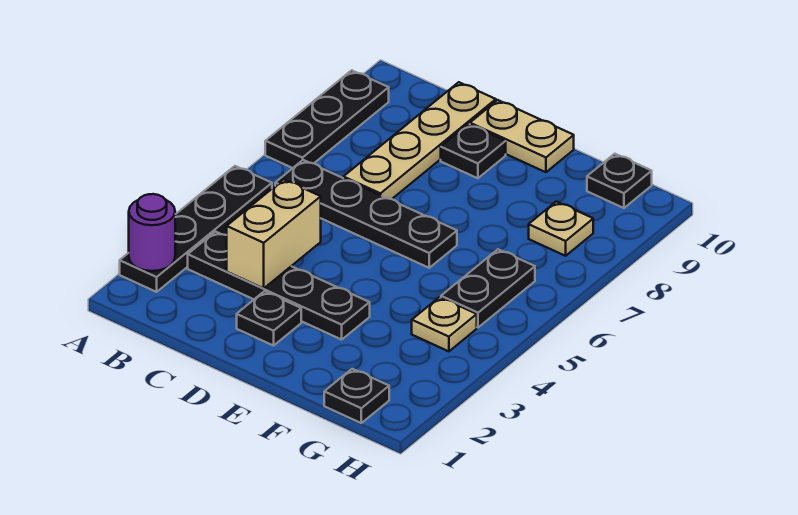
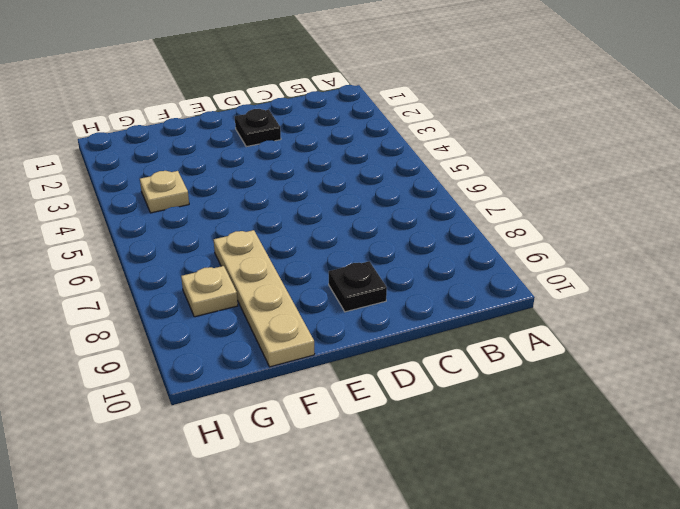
tan plate F7:F10 level 1 -> tan plate C7:C10 level 1
none -> black plate A2:A5 level 1
none -> black plate A7:A9 level 1
none -> black plate B3:E3 level 1

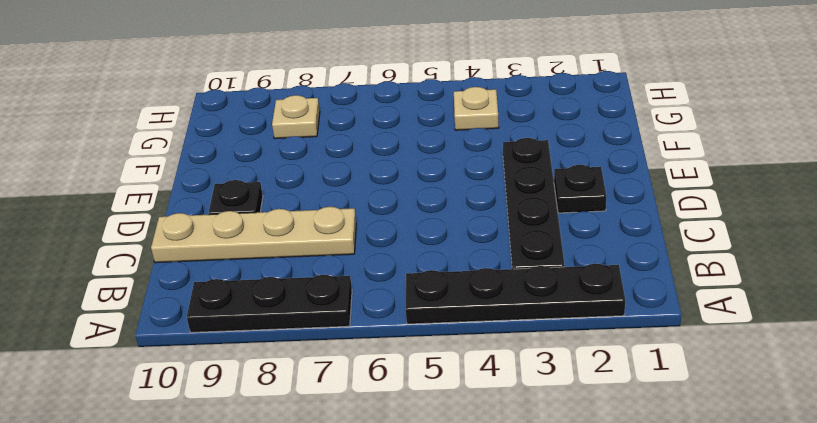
none -> black plate B6:E6 level 1
none -> tan plate D10:E10 level 1
none -> black plate G1 level 1

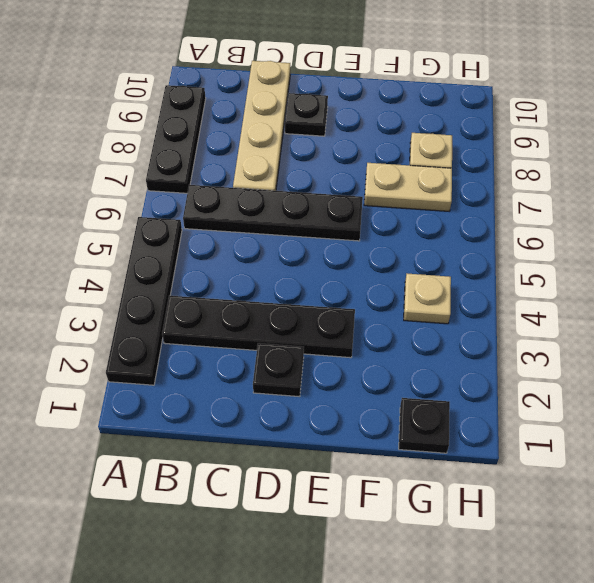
tan plate F7:G7 level 1 -> tan plate D10:E10 level 1
none -> black plate G5:G6 level 1
none -> black plate G10 level 1
none -> purple round brick A2 level 2

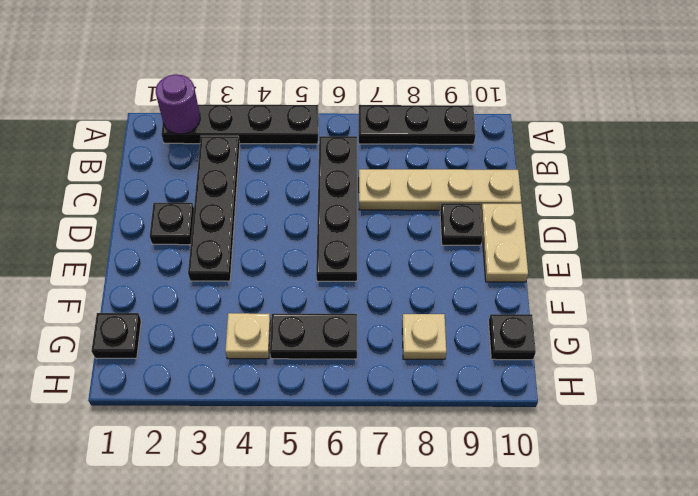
none -> tan brick C3:C4 level 2

